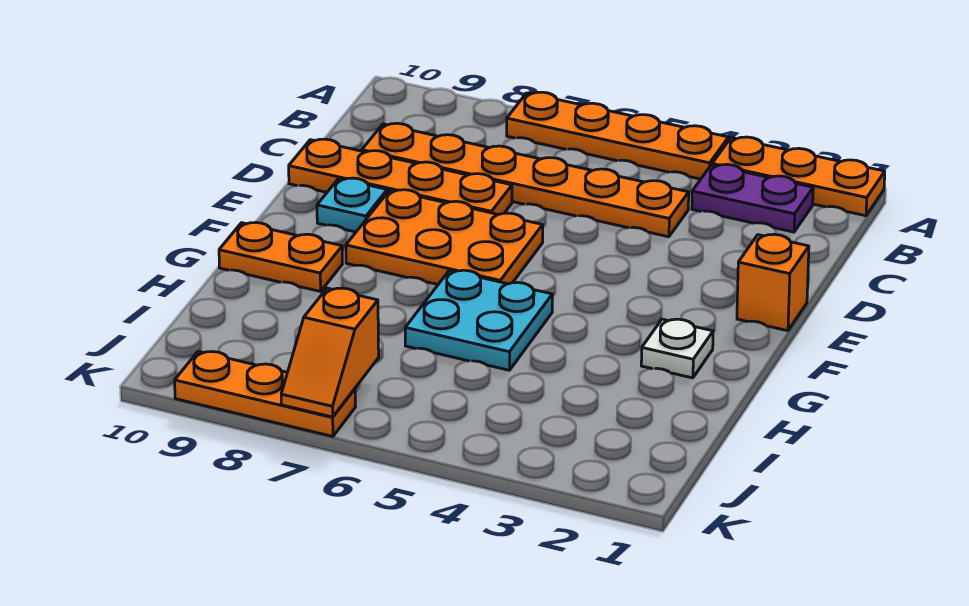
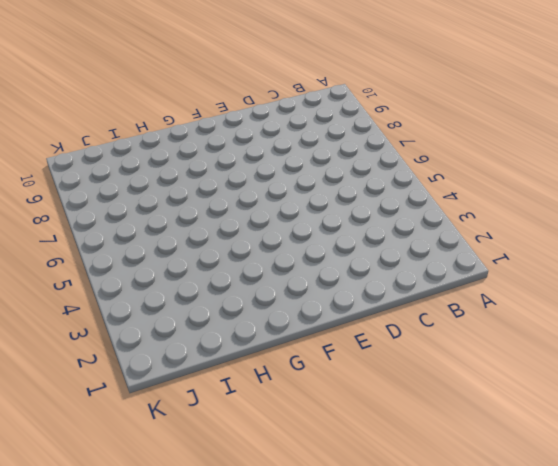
none -> orange plate A1:A3 level 1
none -> orange plate A4:A7 level 1
none -> purple plate B2:B3 level 1

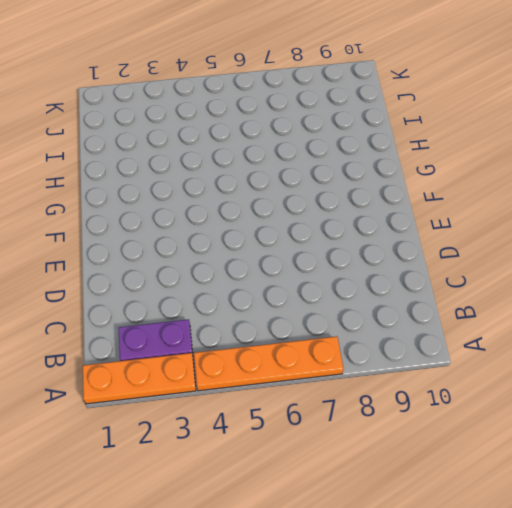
none -> orange plate C4:C9 level 1
none -> orange plate D7:D10 level 1
none -> orange brick E1 level 1

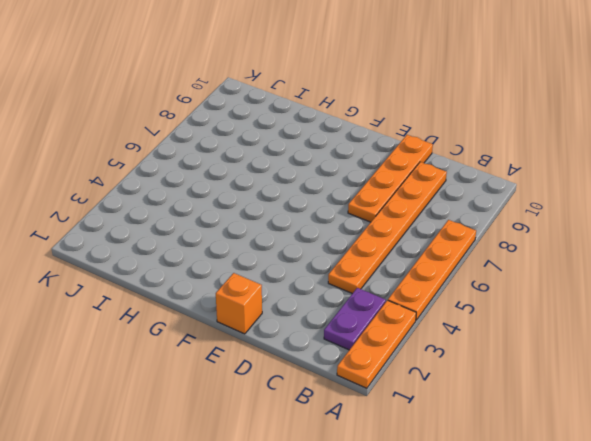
none -> orange plate E6:F8 level 1
none -> cyan plate E9 level 1
none -> white plate G2 level 1

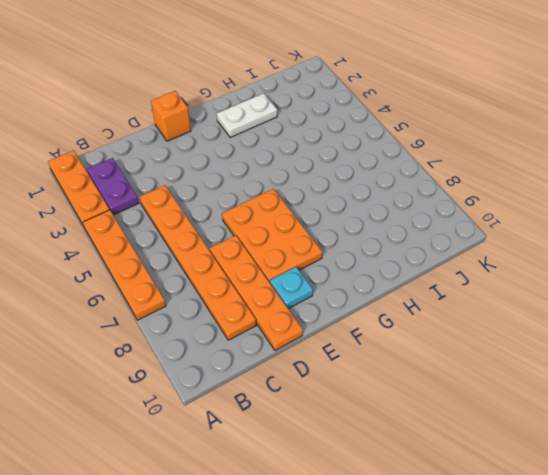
white plate G2:H2 level 1 -> white plate G2 level 1
none -> cyan plate G5:H6 level 1
none -> orange plate G9:G10 level 1
none -> orange plate K7:K9 level 1

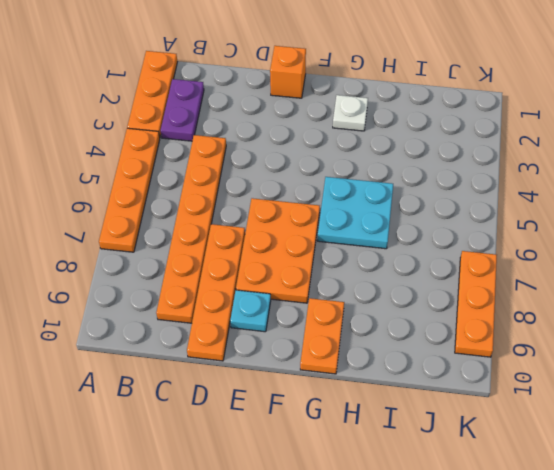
none -> orange slope J7:K7 level 2 top J

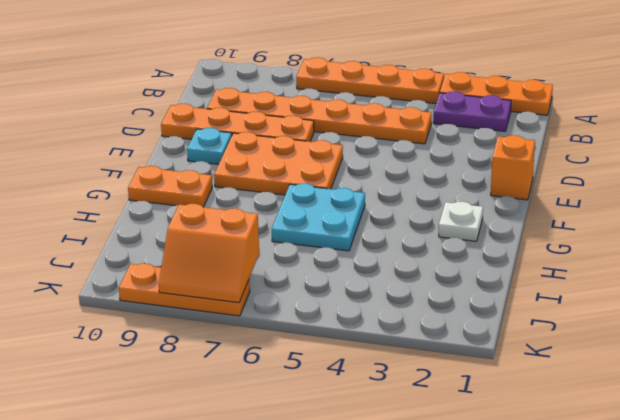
orange slope J7:K8 level 2 top J -> orange slope J7:K7 level 2 top J

